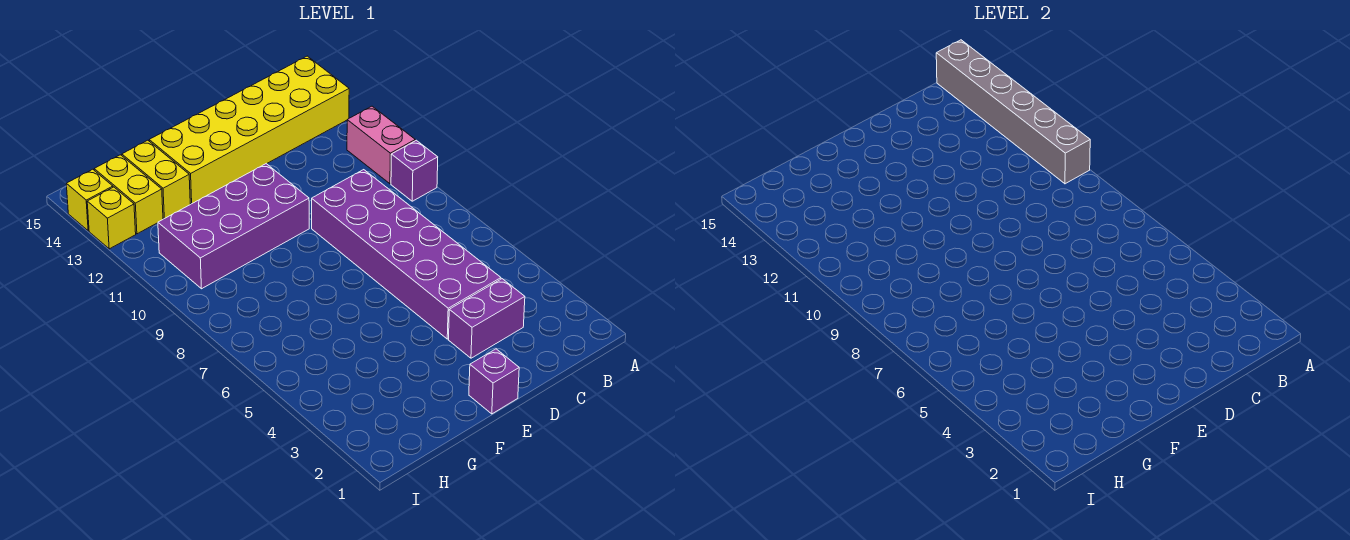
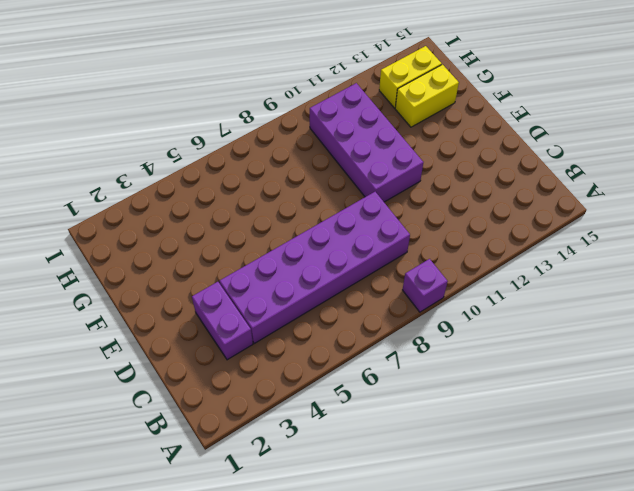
none -> pink brick A10:A11 level 1
none -> yellow brick A13:F14 level 1
none -> purple brick E1 level 1

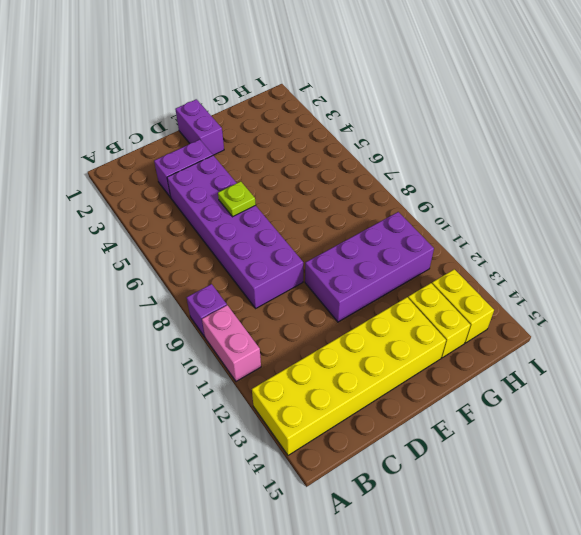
lime plate D6 level 2 -> none
purple brick E1:E2 level 1 -> purple brick E1 level 1
none -> yellow brick I13 level 1
none -> yellow brick I14 level 1
none -> grey brick A10:A15 level 2

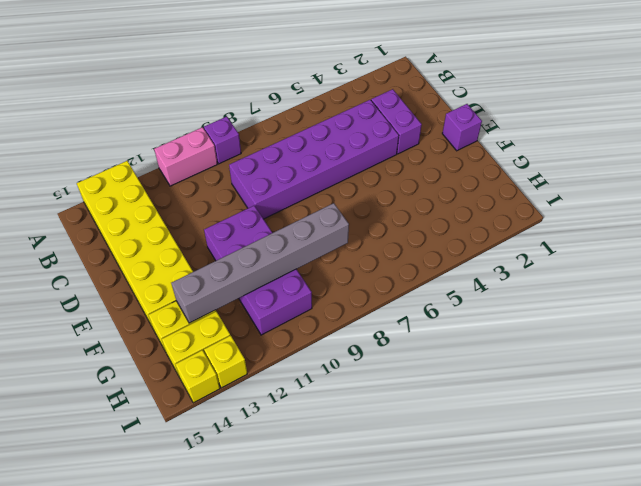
grey brick G8:G13 level 2 -> grey brick A10:A15 level 2

